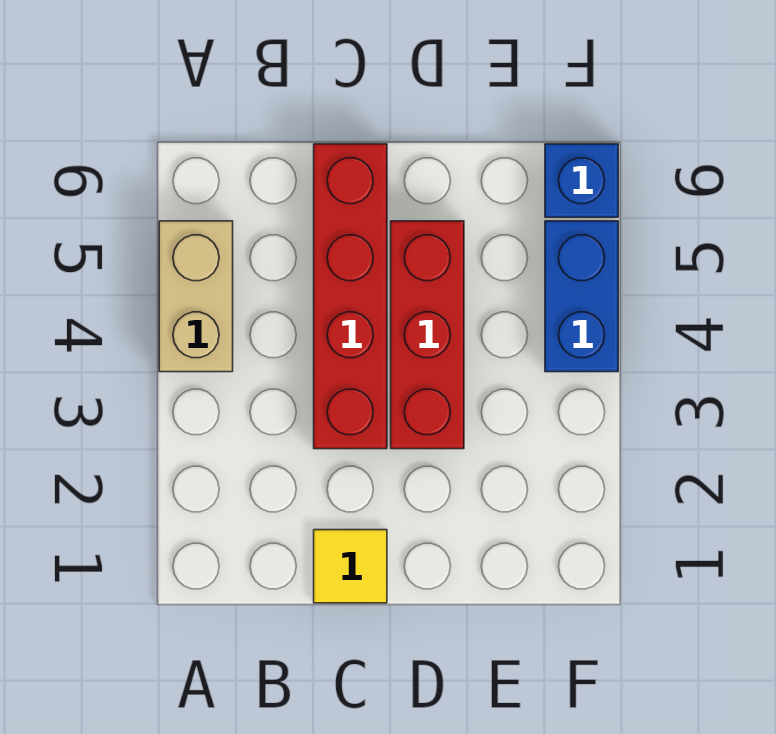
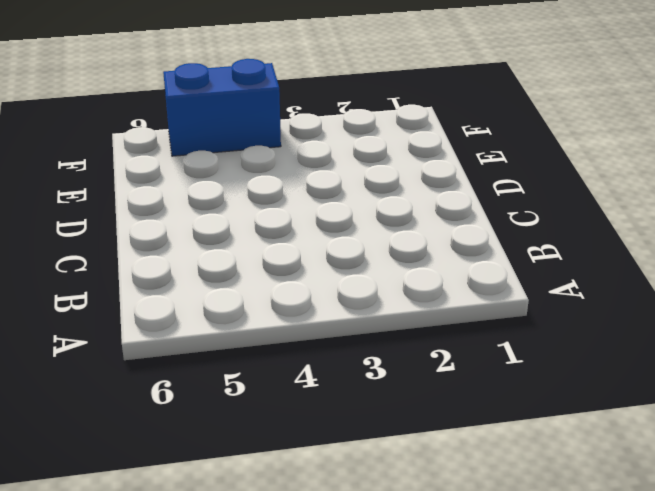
none -> tan brick A4:A5 level 1
none -> yellow tile C1 level 1

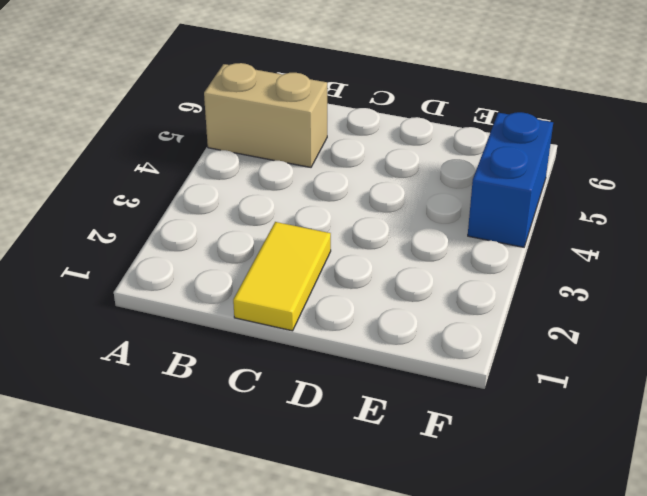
tan brick A5:B5 level 1 -> tan brick A4:A5 level 1
yellow tile C1:C2 level 1 -> yellow tile C1 level 1
none -> red brick C3:C6 level 1
none -> red brick D3:D5 level 1

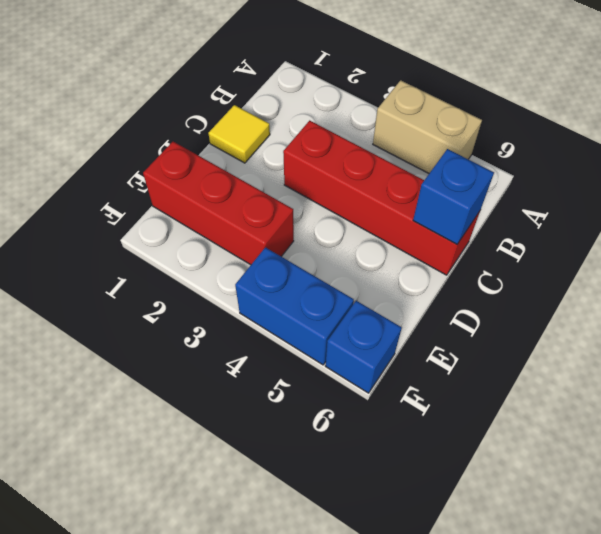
blue brick C6 level 2 -> none
red brick E1:E3 level 1 -> red brick D3:D5 level 1

